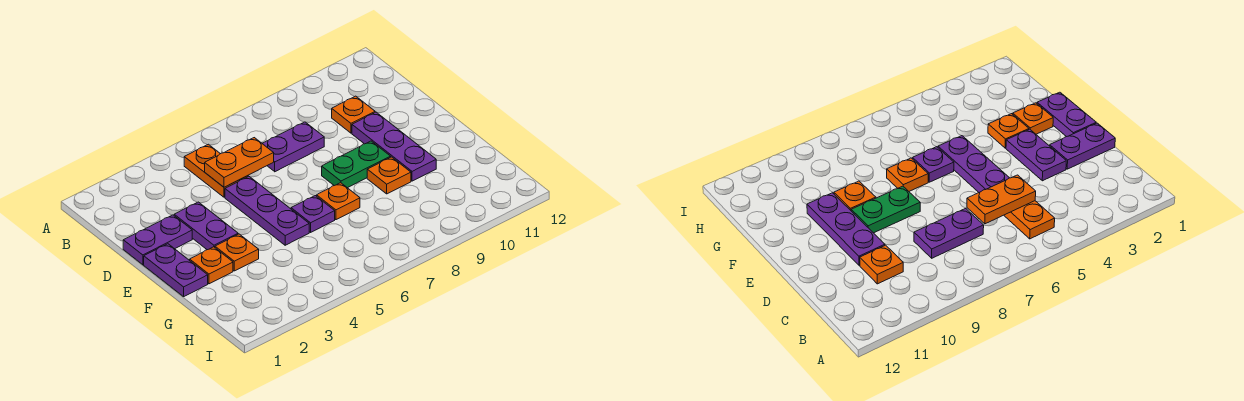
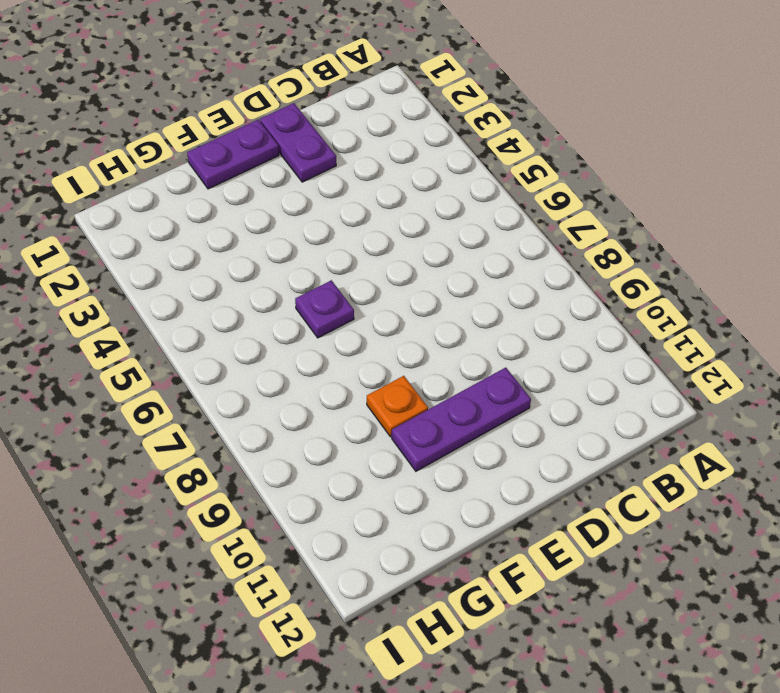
none -> orange plate B5:C5 level 1
none -> purple plate C7:C8 level 1
none -> orange plate C10 level 1

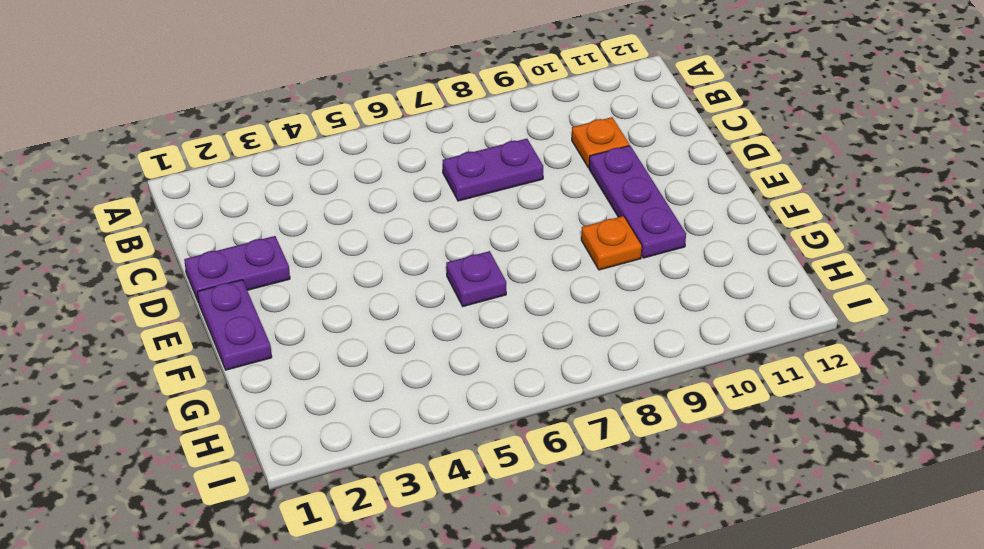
none -> orange plate B5:C5 level 1
none -> purple plate D3:E3 level 1
none -> purple plate D5:F5 level 1

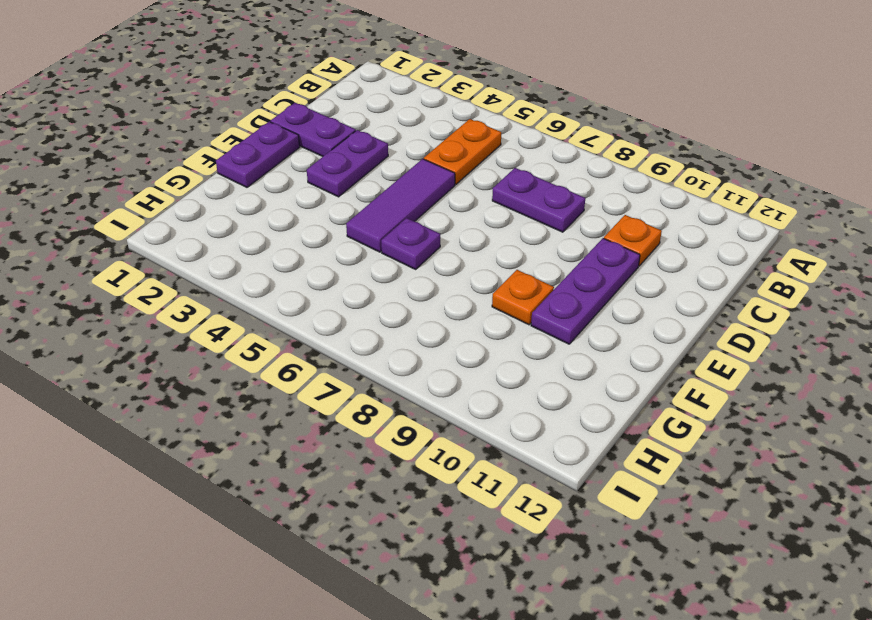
purple tile D5:F5 level 1 -> purple plate D5:F5 level 1
none -> green plate E8:E9 level 1
none -> orange plate F2 level 1
none -> orange plate F3 level 1

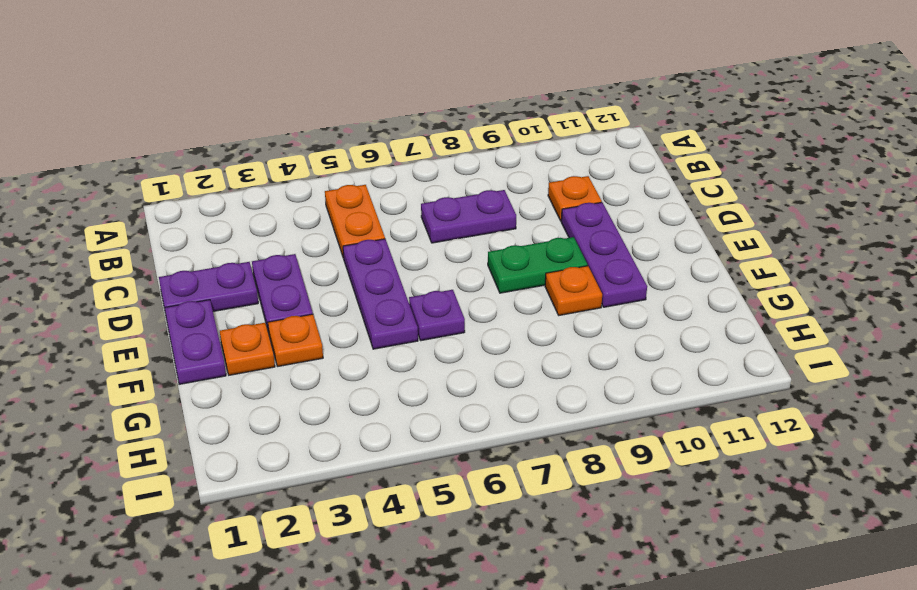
none -> orange plate F7 level 1
none -> orange plate C5:C6 level 2

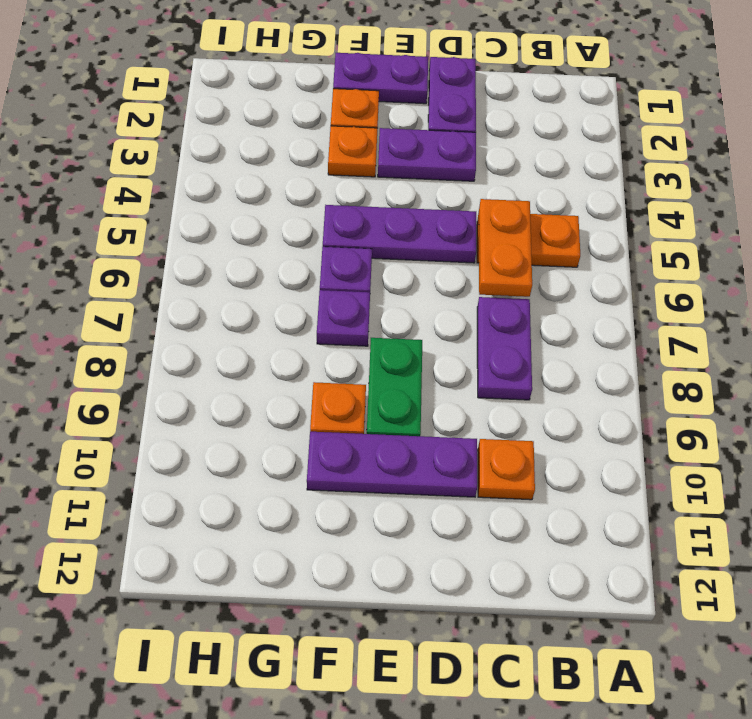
purple plate F7 level 1 -> orange plate F7 level 1

